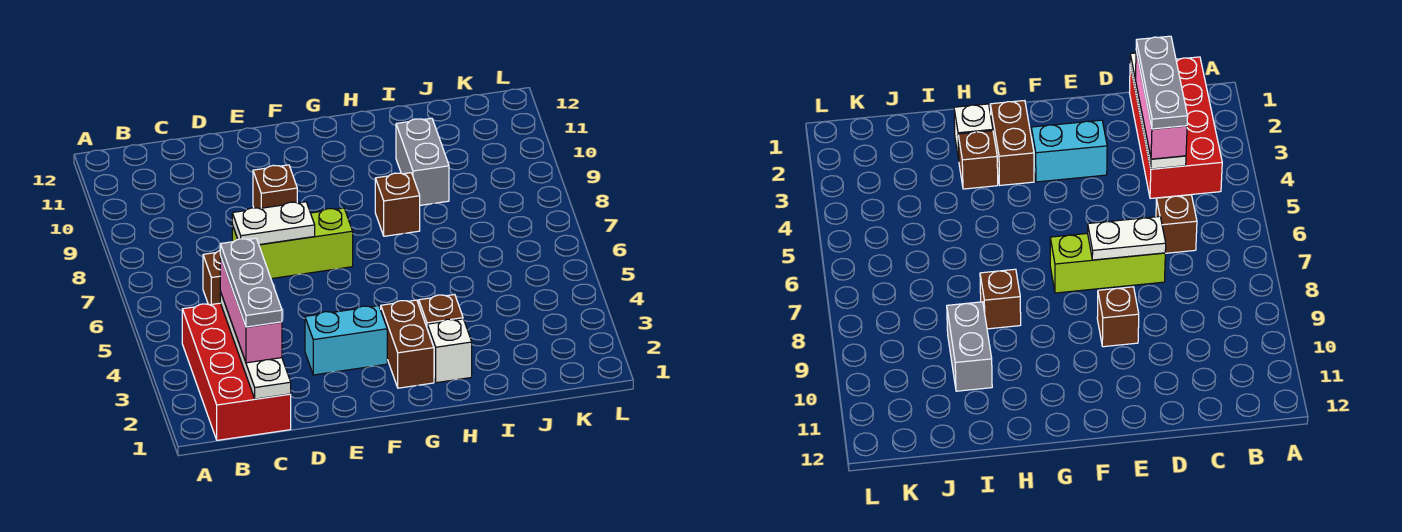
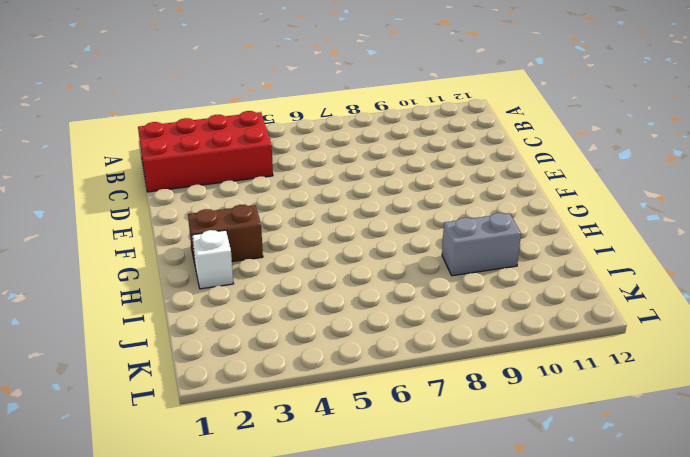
none -> brown brick C6 level 1
none -> lime brick D7:F7 level 1
none -> cyan brick E3:F3 level 1

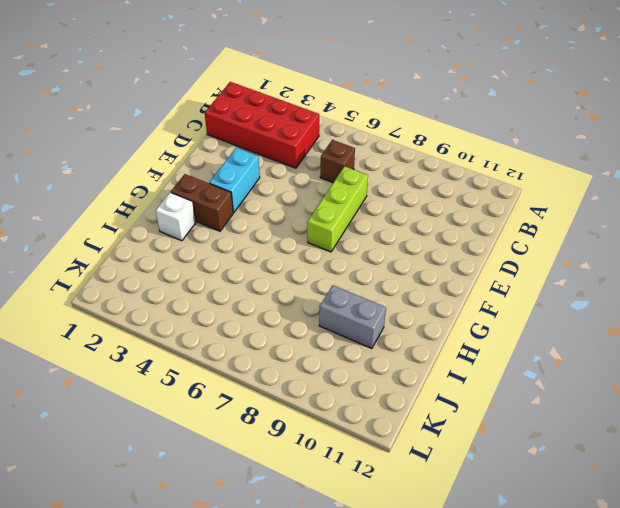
none -> brown brick E9 level 1
none -> brown brick H3 level 1
none -> brown brick H8 level 1

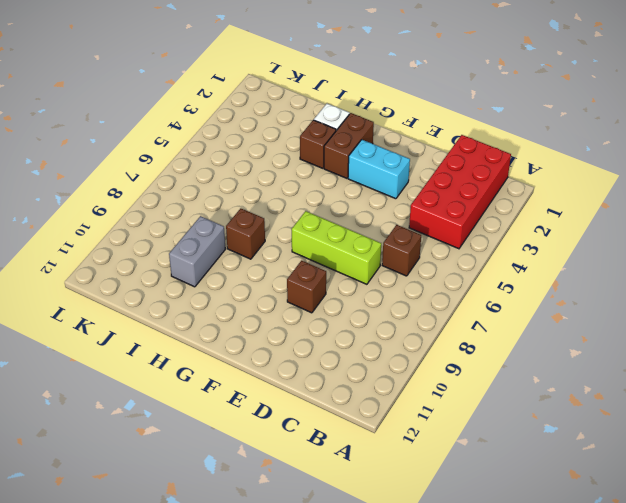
none -> white plate C1:C4 level 2
none -> white plate D7:E7 level 2
none -> pink brick C2:C4 level 3

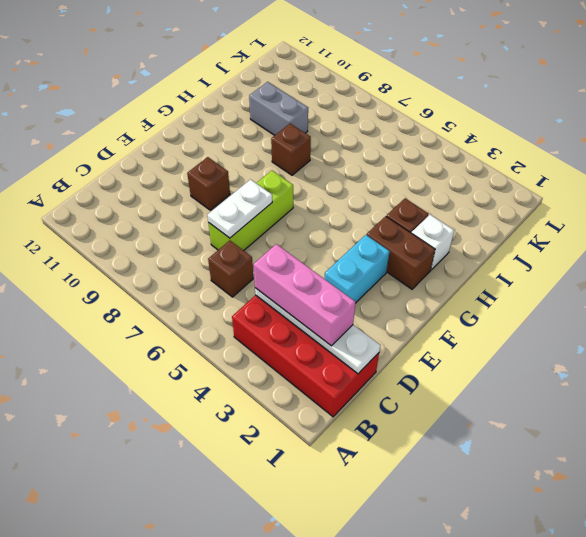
none -> grey plate C2:C4 level 4

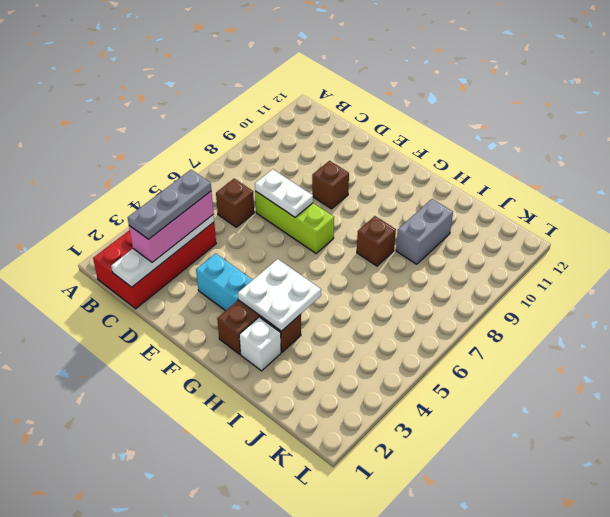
white plate G3:H4 level 2 -> none

